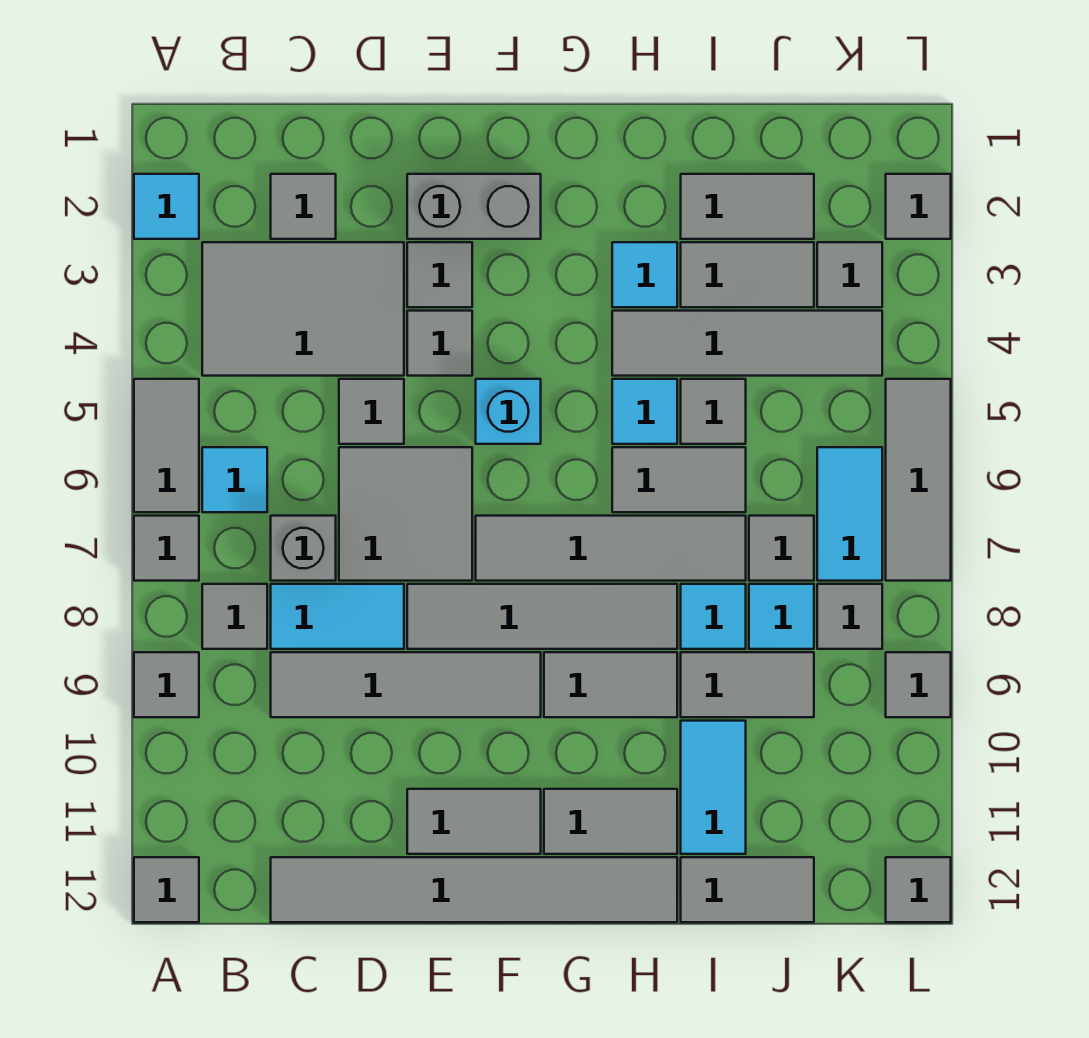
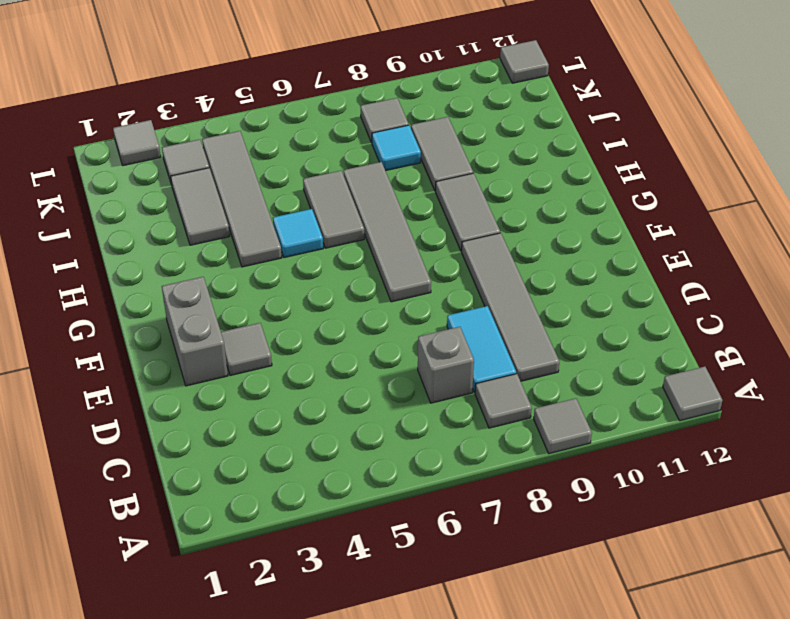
none -> cyan tile A2 level 1
none -> grey tile A5:A6 level 1
none -> grey tile A7 level 1
none -> grey tile B3:D4 level 1

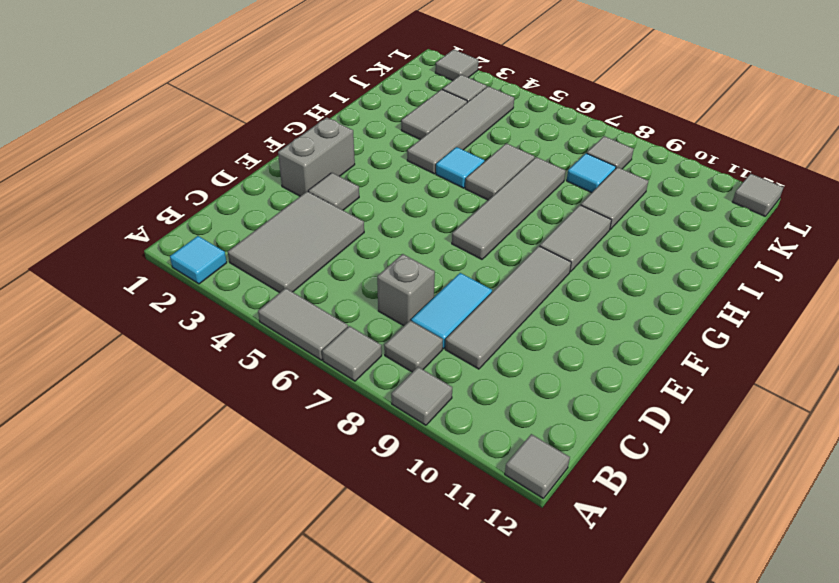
none -> cyan tile B6 level 1
none -> grey tile C2 level 1
none -> grey tile C12:H12 level 1
none -> grey tile D5 level 1

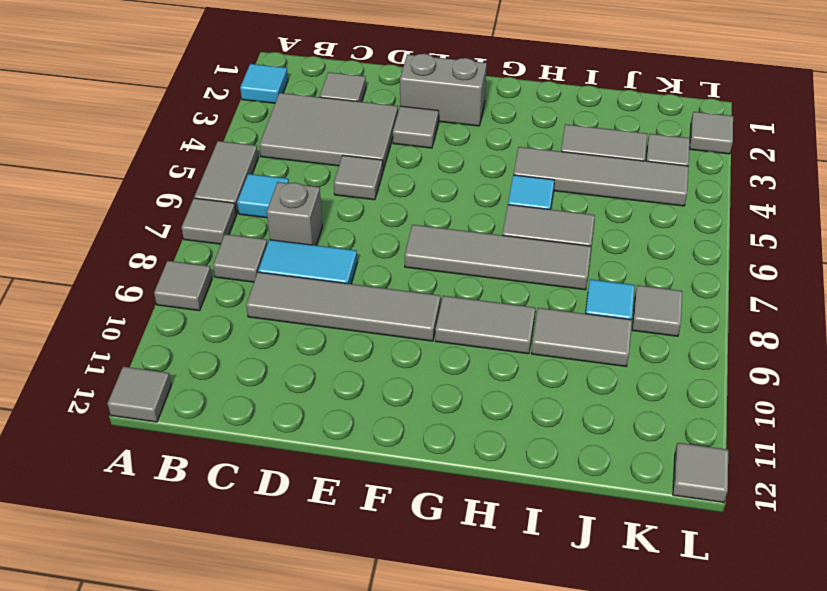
none -> grey tile C12:H12 level 1
none -> grey tile D6:E7 level 1
none -> grey tile E4 level 1
none -> grey tile E8:H8 level 1

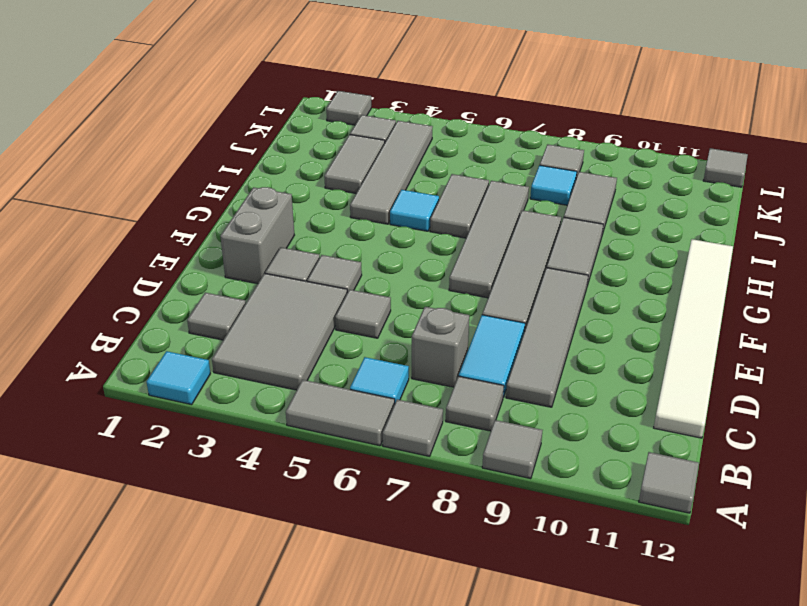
white tile C12:H12 level 1 -> grey tile C12:H12 level 1
none -> grey tile D6:E7 level 1
none -> grey tile E11:F11 level 1
none -> cyan brick F5 level 1
none -> grey tile G11:H11 level 1

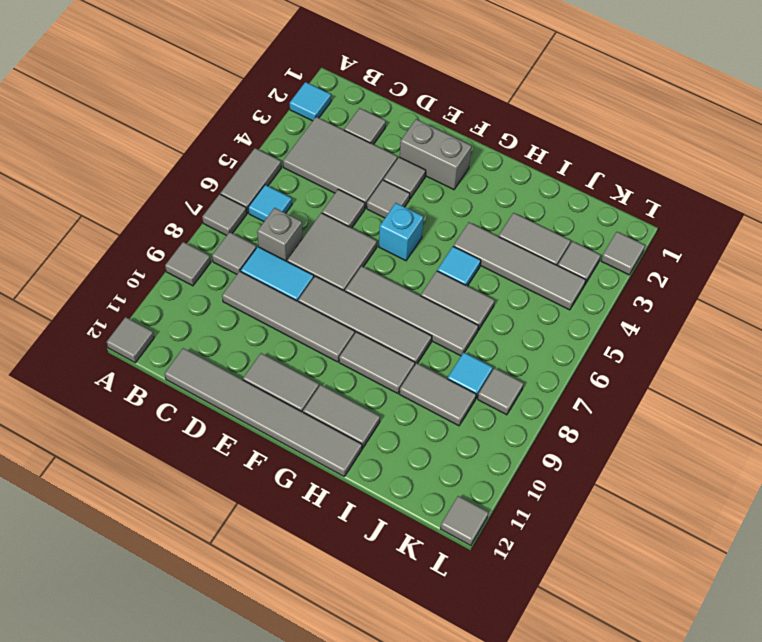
none -> cyan tile H3 level 1
none -> grey tile I2:J2 level 1
none -> grey tile I5 level 1
none -> cyan tile I8 level 1

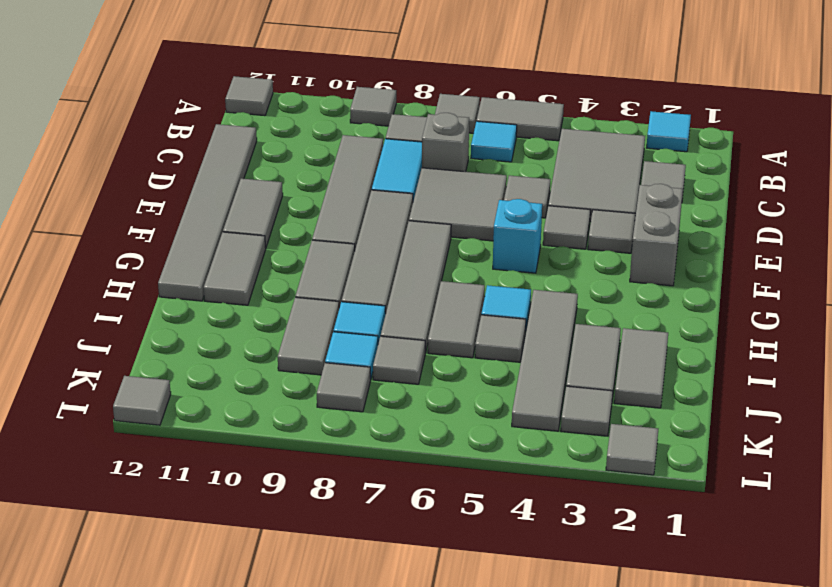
none -> cyan tile H3 level 1
none -> cyan tile I10:I11 level 1
none -> grey tile I12:J12 level 1
none -> cyan tile K6:K7 level 1

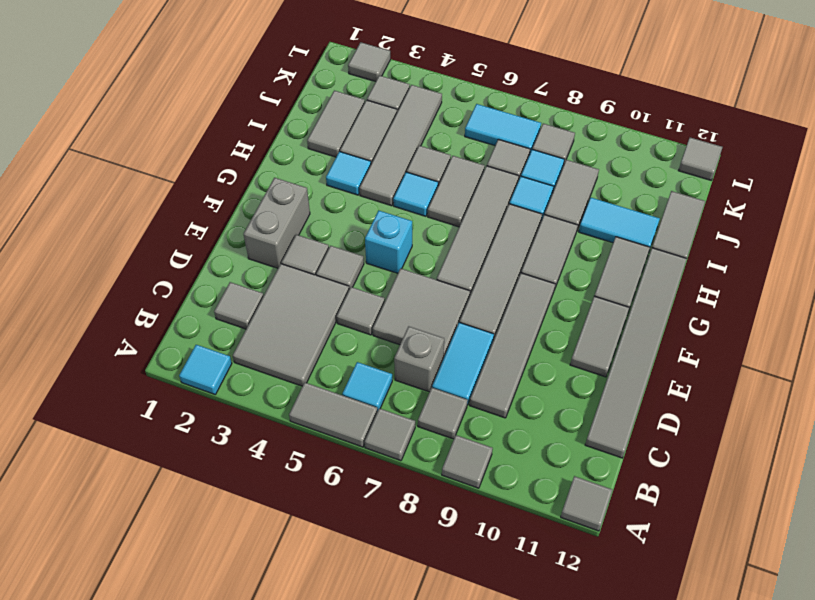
none -> grey tile L5:L7 level 1
none -> grey tile L9 level 1

